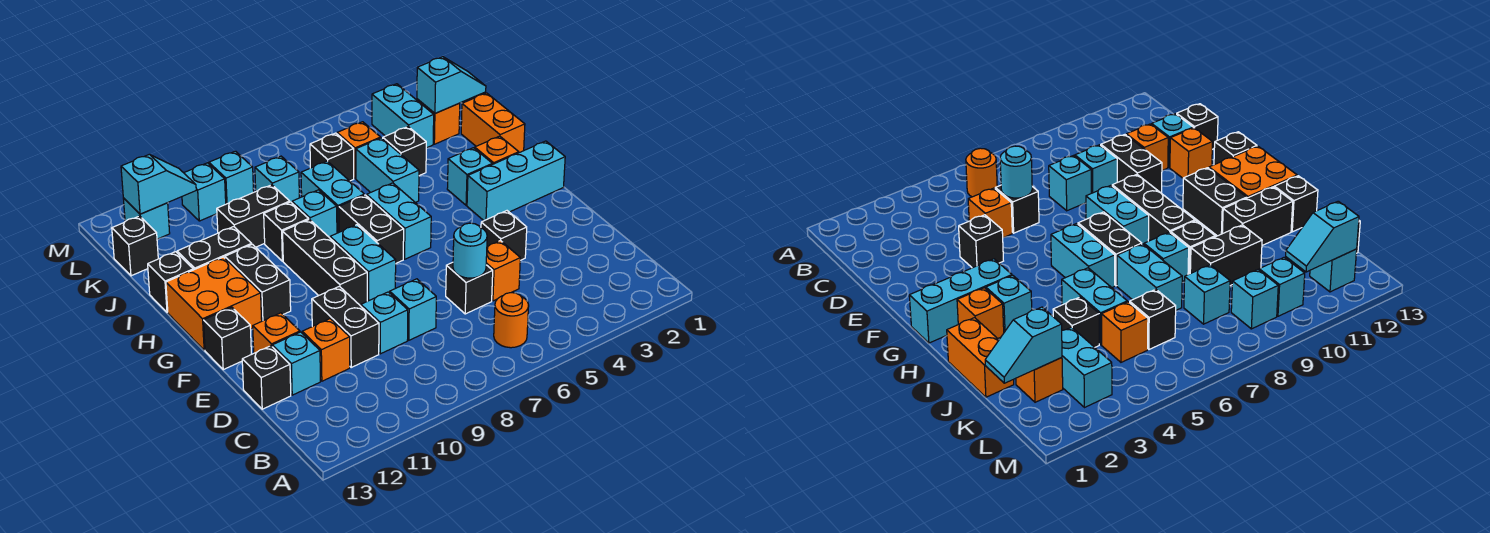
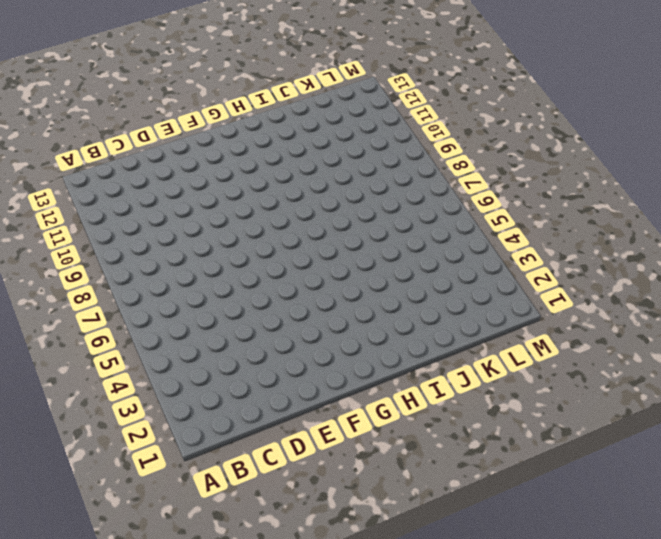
none -> orange round brick B6 level 1
none -> orange brick D5 level 1
none -> black brick D6 level 1
none -> cyan brick D8 level 1

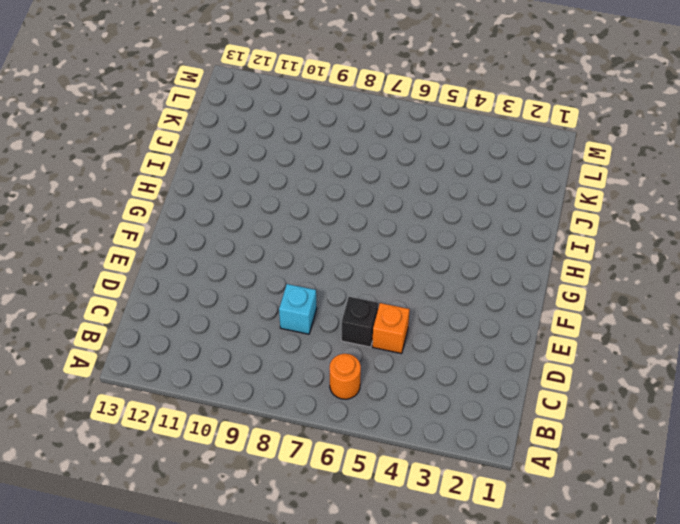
none -> cyan brick D9 level 1
none -> black brick D10:E10 level 1
none -> orange brick D11 level 1
none -> cyan brick D12 level 1

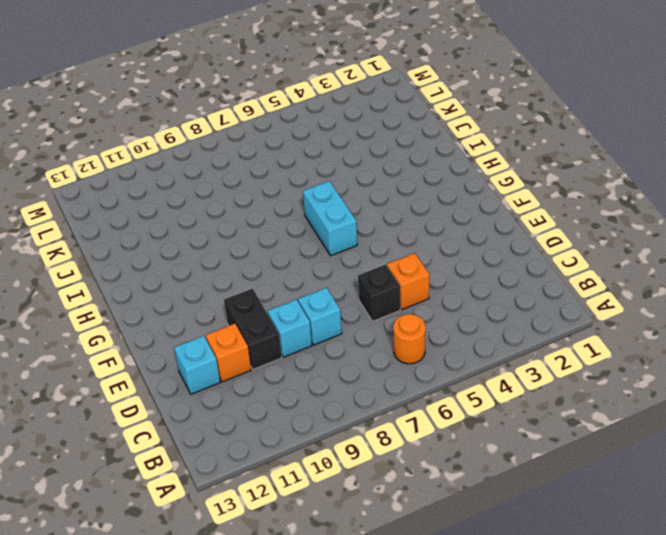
none -> black brick D13 level 1
none -> black brick E4 level 1
none -> orange brick E12 level 1
none -> cyan brick F8:G8 level 1

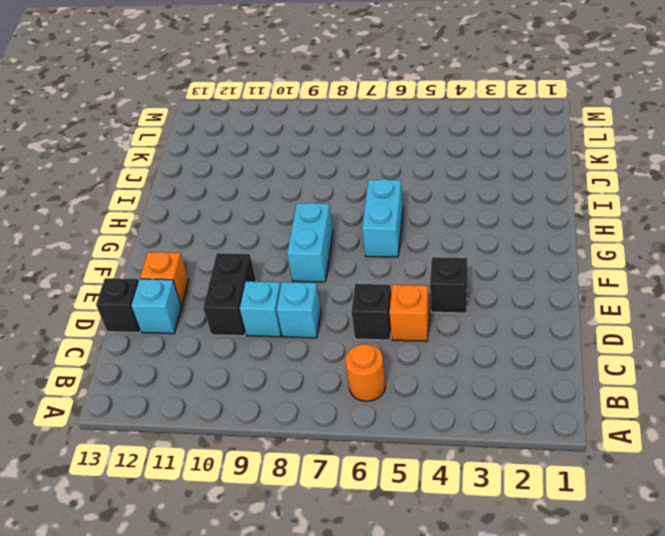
none -> orange brick D11 level 1
none -> black brick F9:H9 level 1
none -> black brick F13 level 1
none -> cyan brick G1:G3 level 1

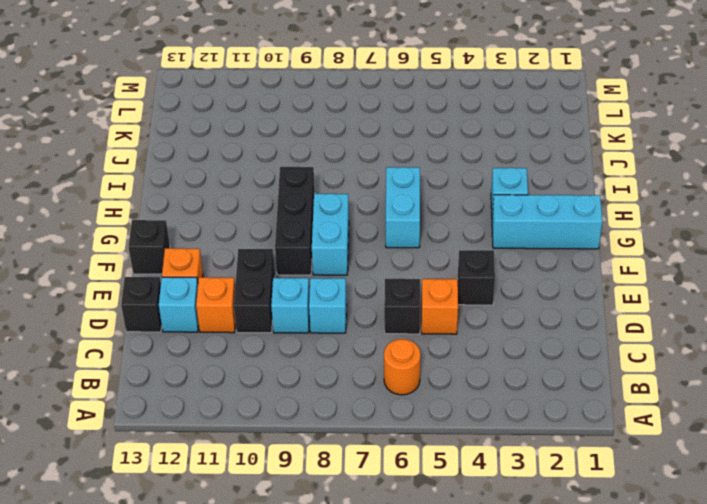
none -> black brick G7:H7 level 1
none -> black brick G11:H11 level 1
none -> orange brick G12:H13 level 1
none -> orange brick H2 level 1

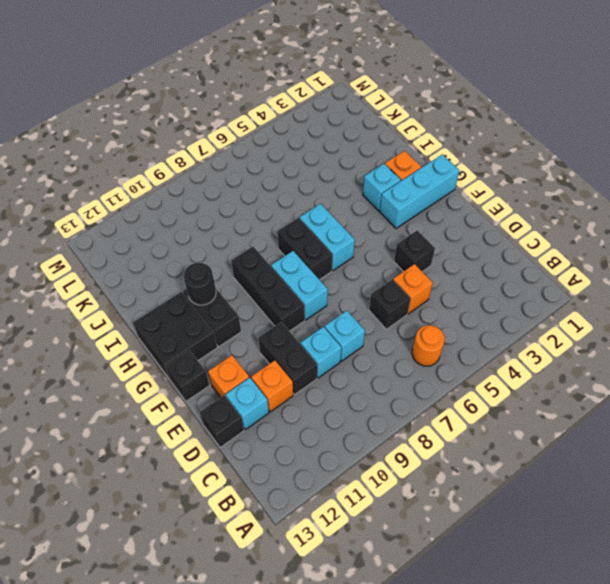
black brick G12:H13 level 1 -> orange brick G12:H13 level 1
black round brick H11 level 2 -> none
none -> orange brick I1:J1 level 1
none -> cyan brick I5:J5 level 1
none -> cyan brick I7:J7 level 1
none -> cyan brick I8 level 1

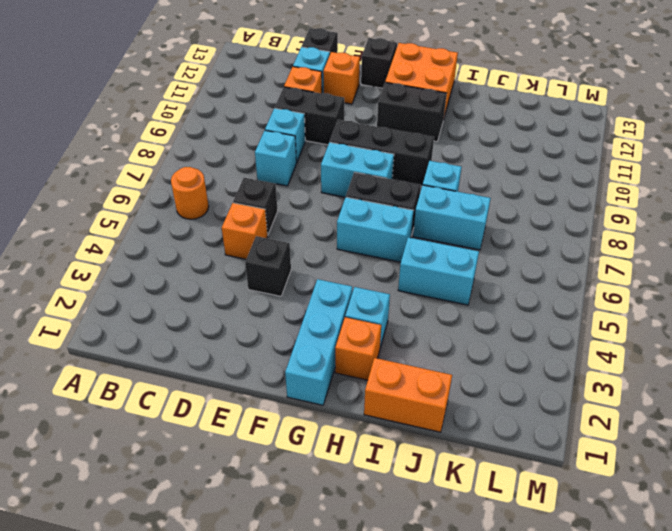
none -> black brick I9 level 1
none -> black brick I11:I12 level 1
none -> black brick I13 level 1
none -> black brick J4 level 1

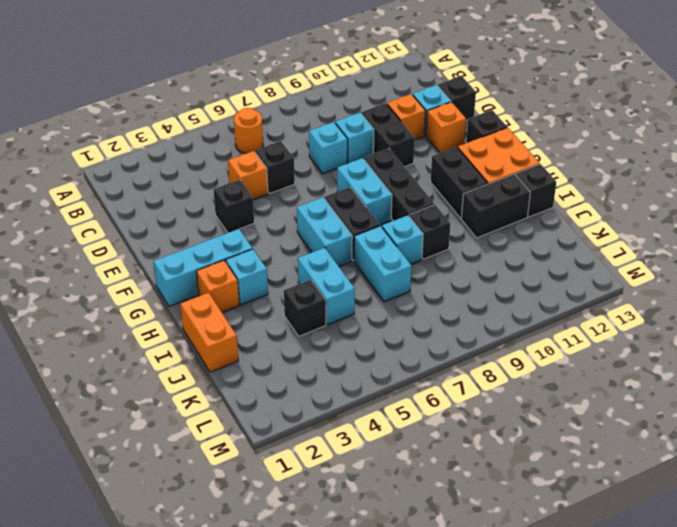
none -> black brick J9:J10 level 1
none -> orange brick K2 level 1
none -> cyan brick K3:L3 level 1
none -> orange brick K5 level 1

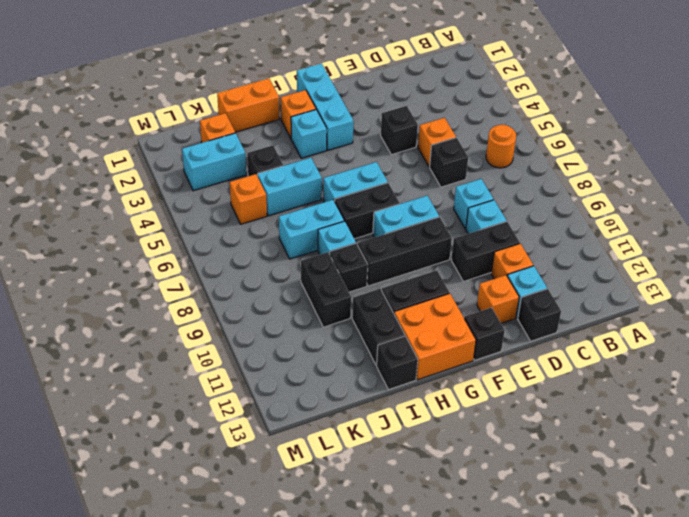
none -> black brick K6 level 1
none -> cyan brick K8 level 1
none -> black brick K13 level 1
none -> cyan brick L9 level 1

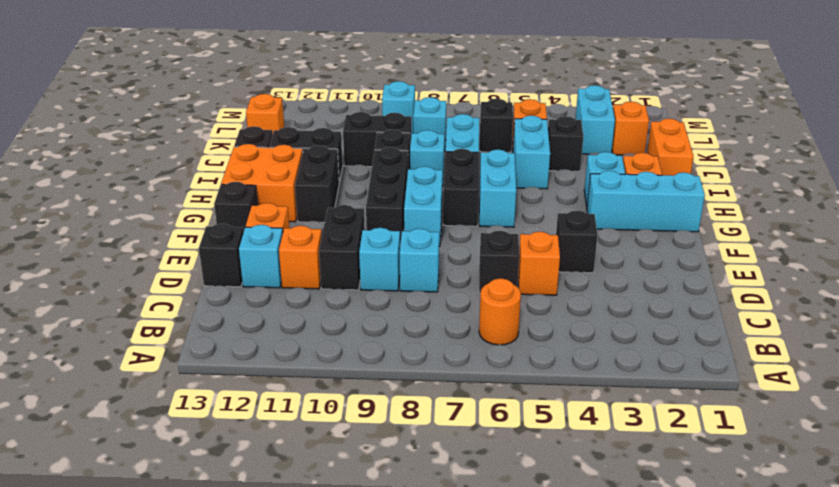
orange brick K13 level 1 -> black brick K13 level 1
none -> cyan brick L10 level 1
none -> cyan brick L12 level 1
none -> cyan round brick D6 level 2
none -> cyan slope K1:K2 level 2 top 2

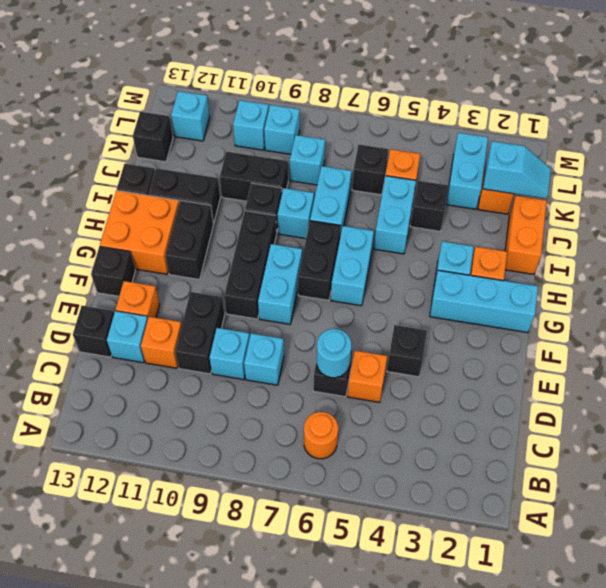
none -> cyan slope L11:L12 level 2 top 12

